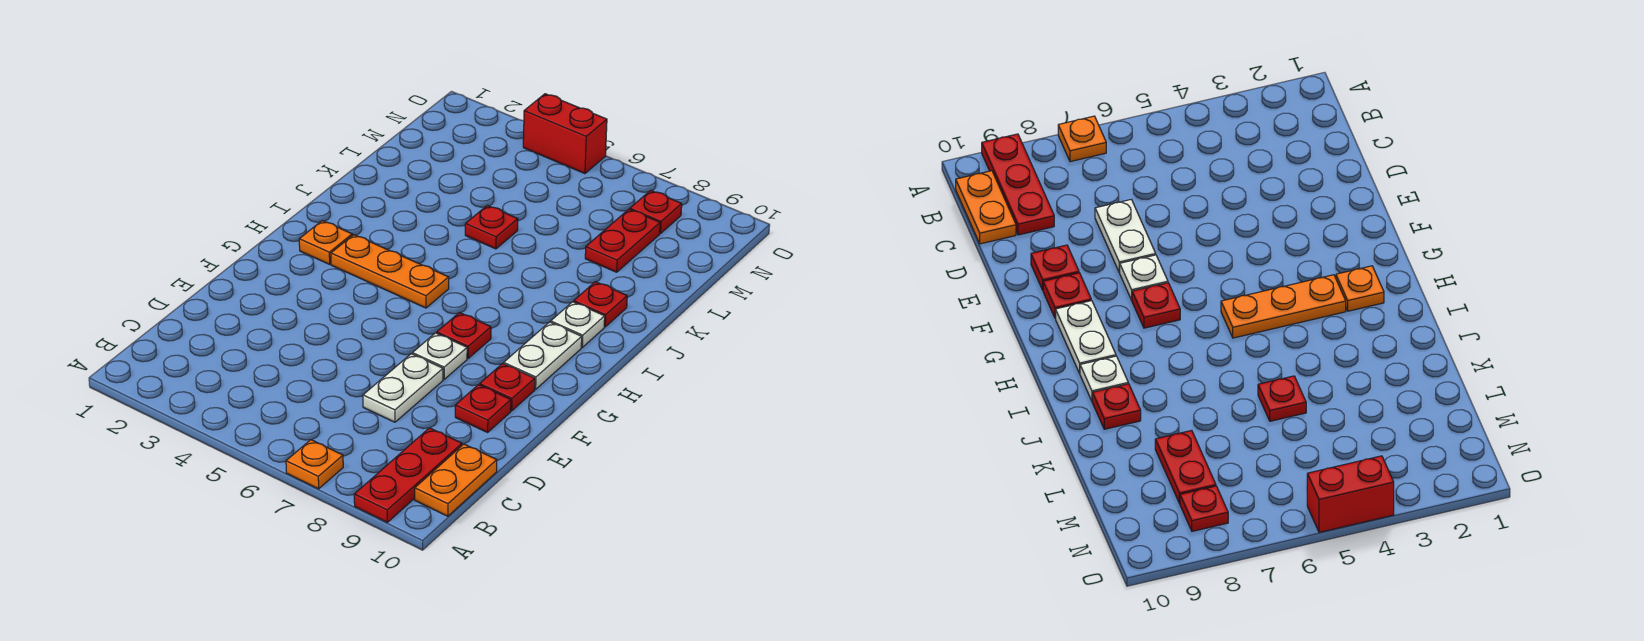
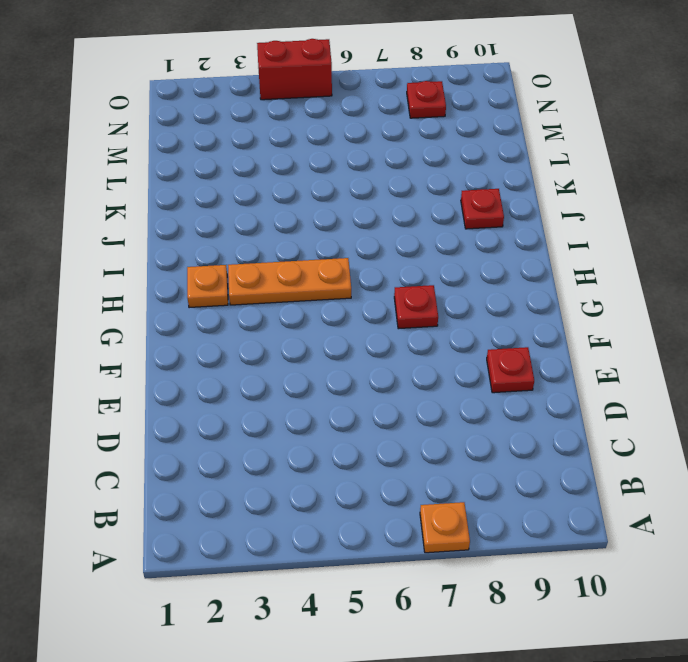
none -> red plate A9:C9 level 1
none -> orange plate B10:C10 level 1
none -> white plate D7:E7 level 1

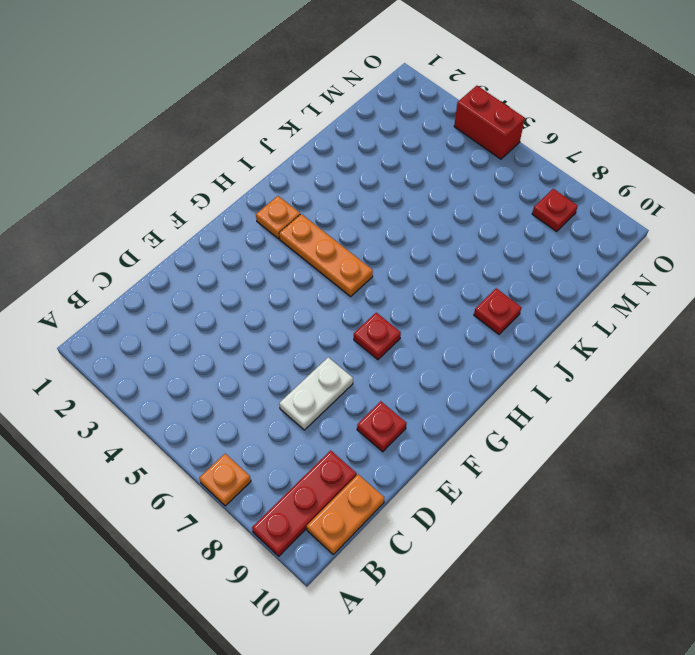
none -> white plate F7 level 1
none -> red plate F9 level 1
none -> white plate G9:H9 level 1

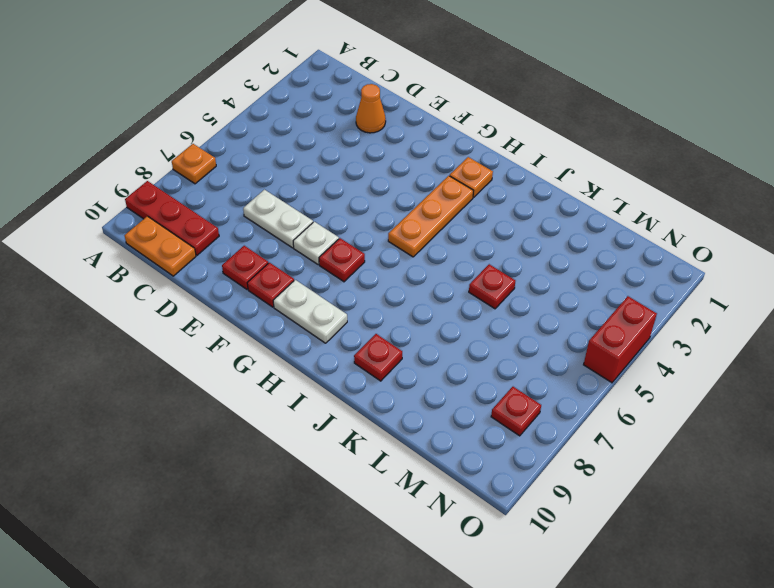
orange cone D2 level 1 -> none
none -> white plate I9 level 1
none -> red plate L8:M8 level 1

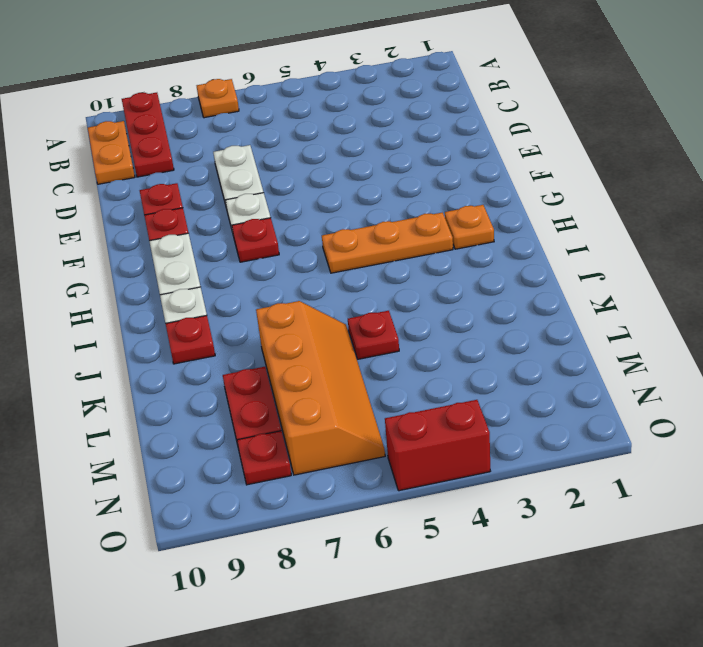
orange slope K6:N7 level 1 top 7 -> none

